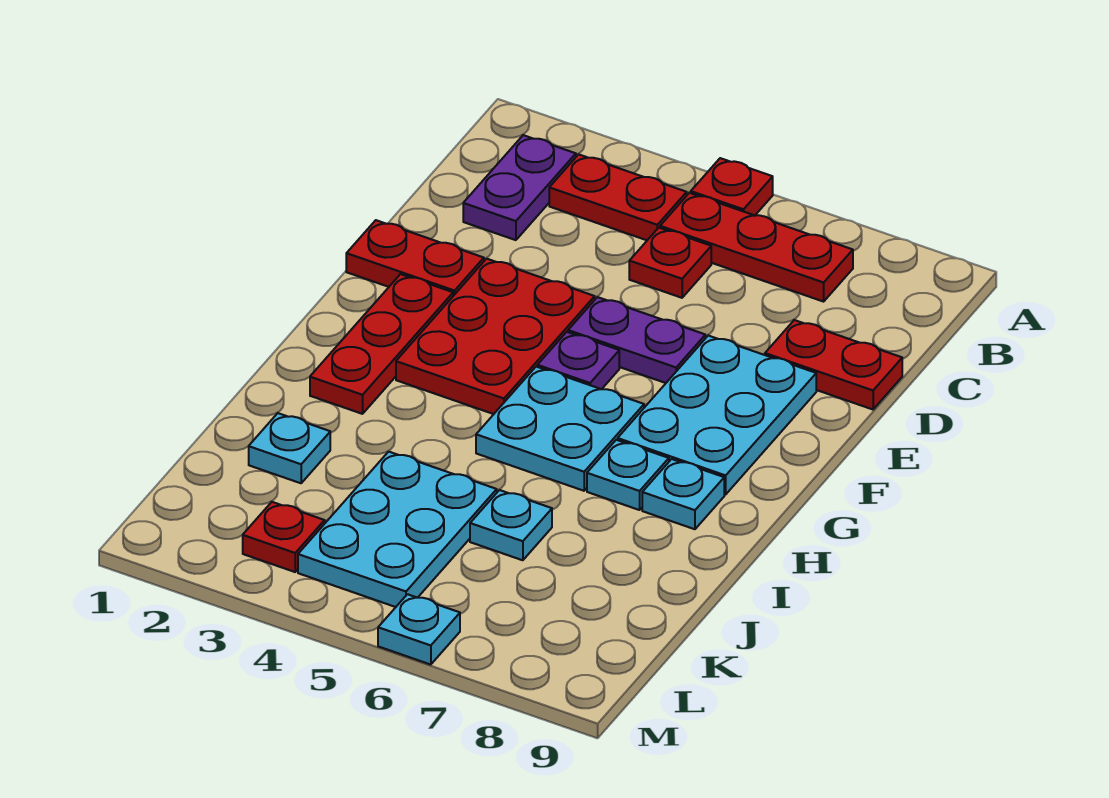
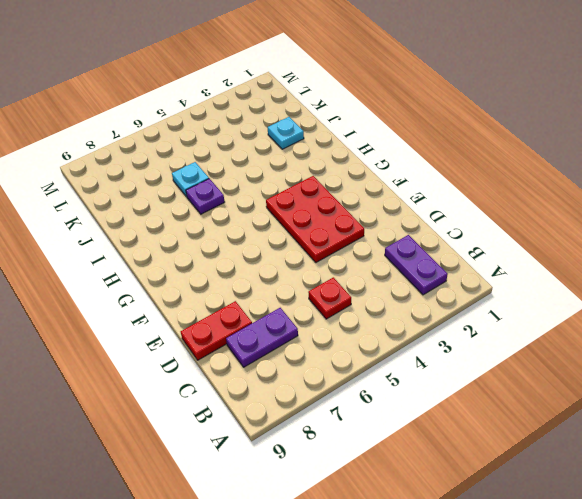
purple plate C7:C8 level 1 -> purple plate E5:E6 level 1
purple plate I6 level 1 -> purple plate F5 level 1
none -> red plate A5 level 1
none -> red plate B3:B4 level 1
none -> red plate B5:B7 level 1

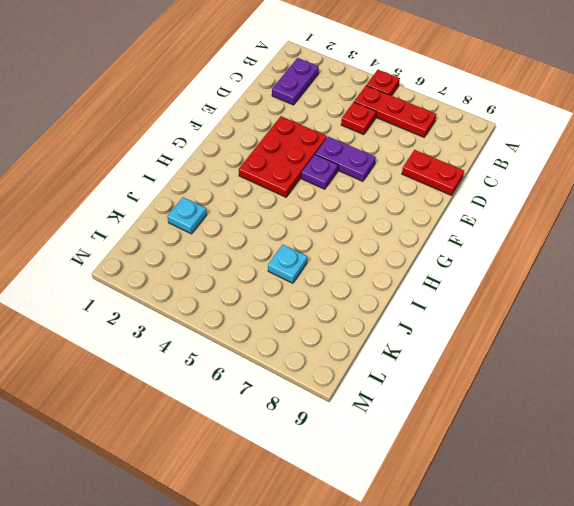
none -> red plate B3:B4 level 1
none -> red plate E1:E2 level 1
none -> cyan plate E7:G8 level 1

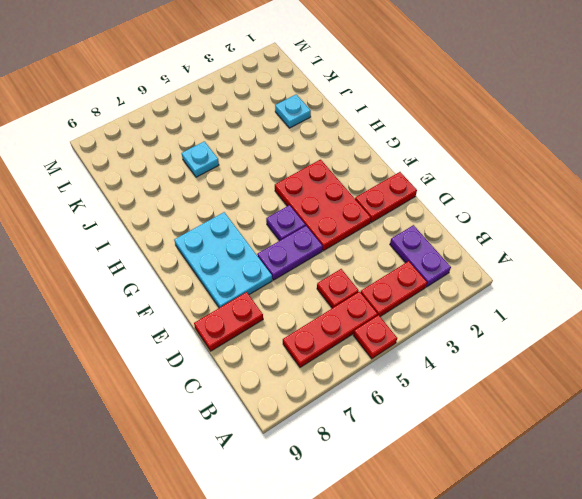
none -> red plate F2:H2 level 1
none -> cyan plate G5:H6 level 1
none -> cyan plate H7 level 1

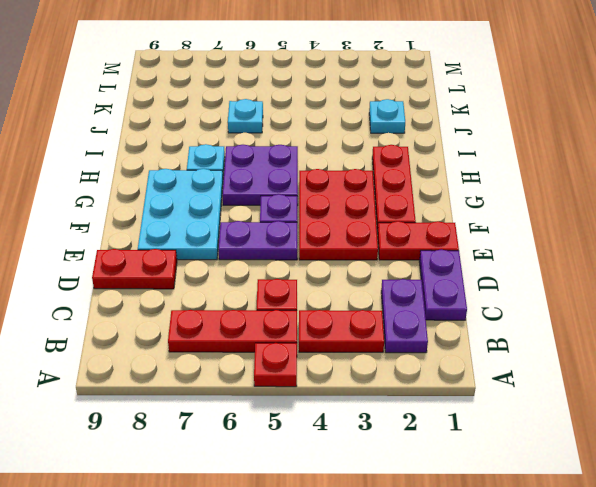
purple plate C1:D1 level 1 -> none
purple plate G5:H6 level 1 -> cyan plate G5:H6 level 1
none -> cyan plate H8 level 1
none -> cyan plate J4:L5 level 1
none -> red plate L3 level 1

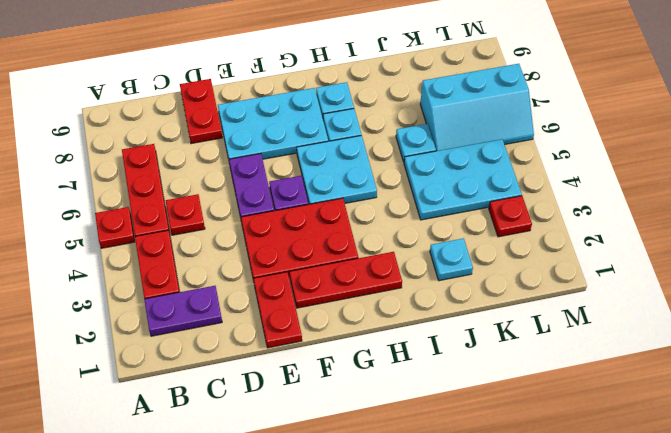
cyan slope K6:M7 level 1 top 7 -> cyan plate M6 level 1

